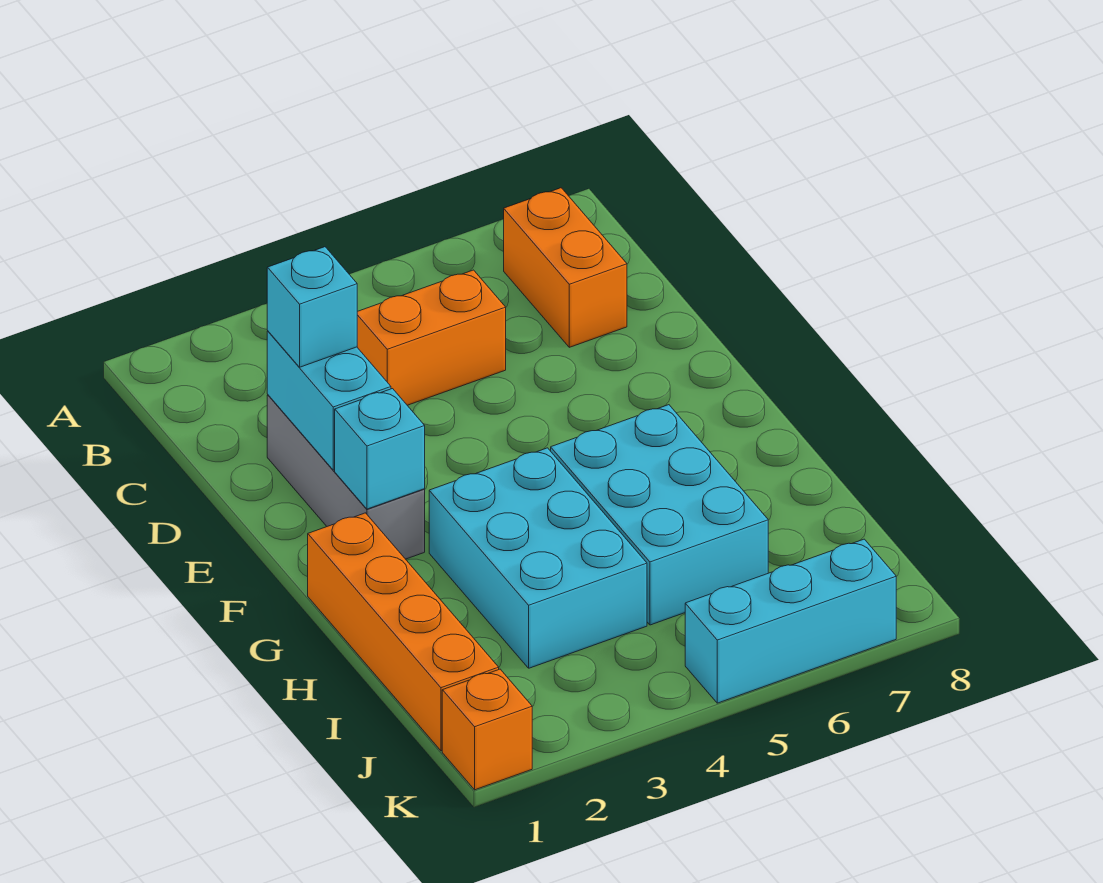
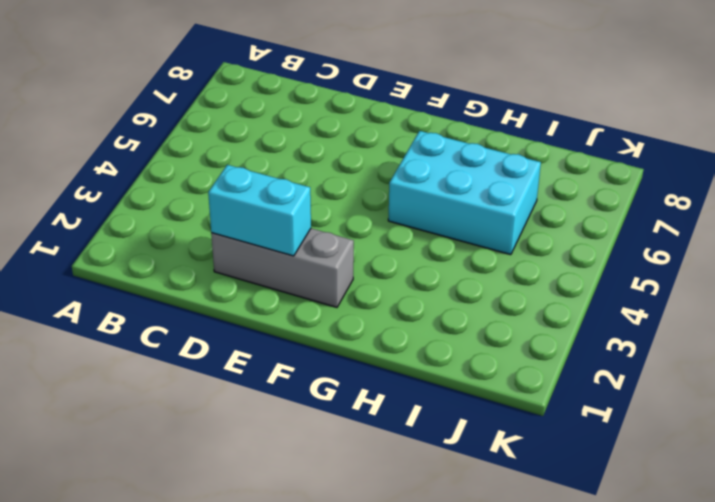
none -> orange brick B7:C7 level 1
none -> orange brick C4:C5 level 1

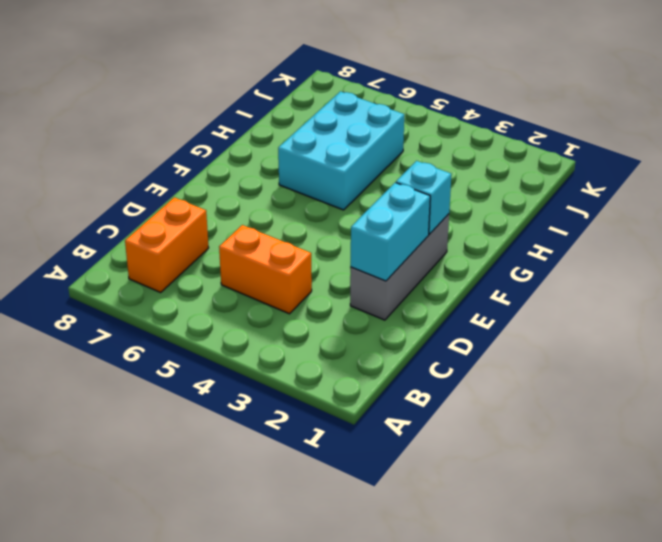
none -> orange brick G1:J1 level 1
none -> cyan brick G3:I4 level 1

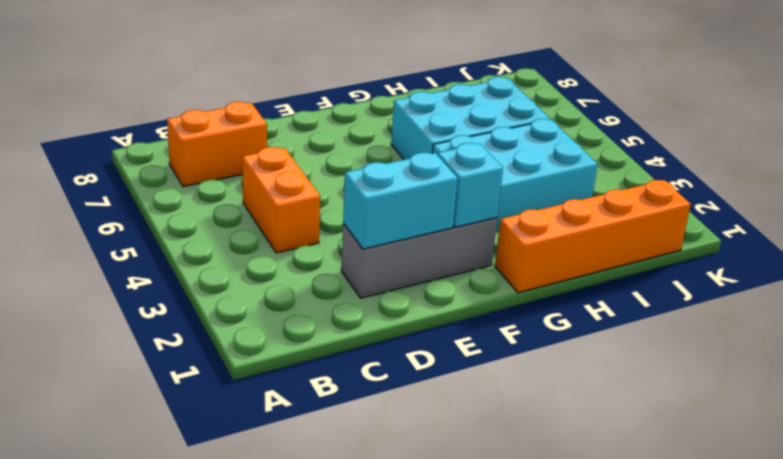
none -> orange brick K1 level 1
none -> cyan brick K5:K7 level 1

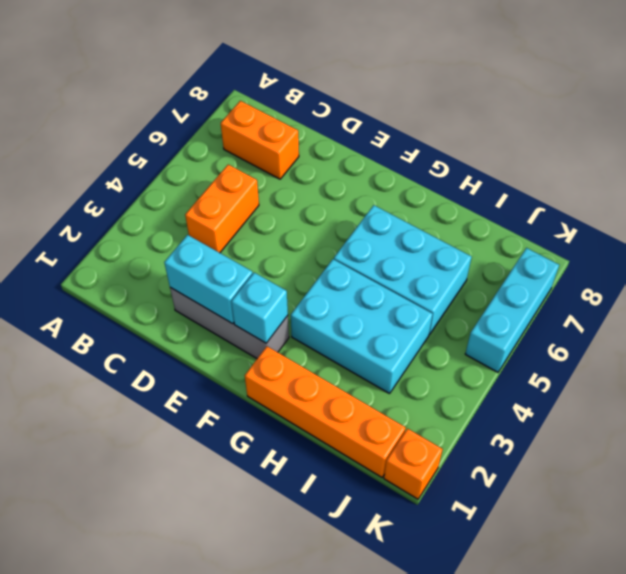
none -> cyan brick D2 level 3

